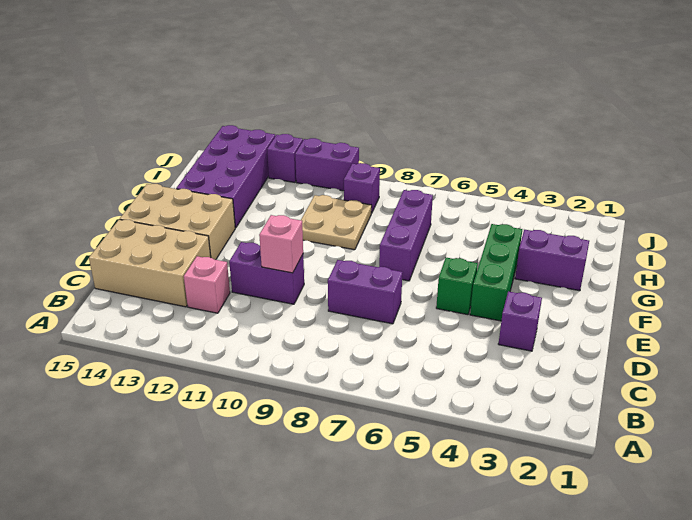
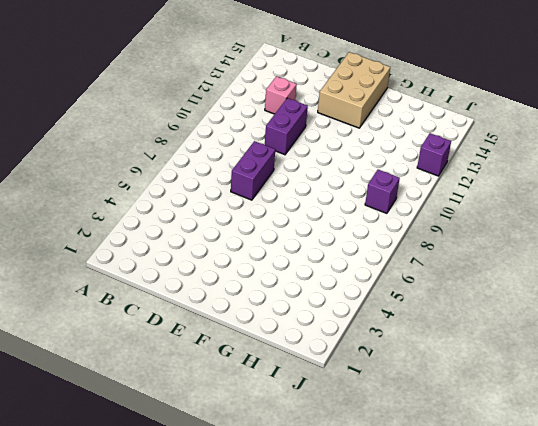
none -> tan brick C13:D15 level 1
none -> purple brick D3 level 1
none -> green brick E4:G4 level 1

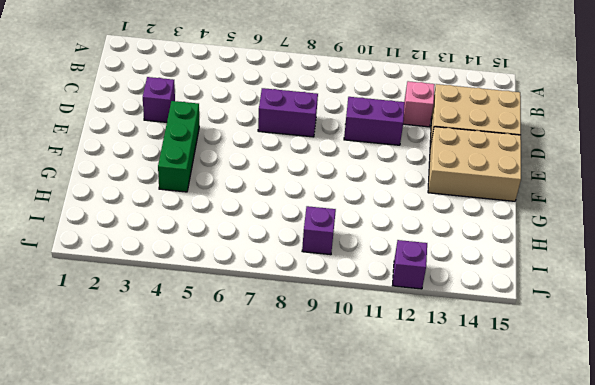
none -> green brick E5 level 1
none -> purple brick F7:H7 level 1
none -> purple brick G2:G3 level 1

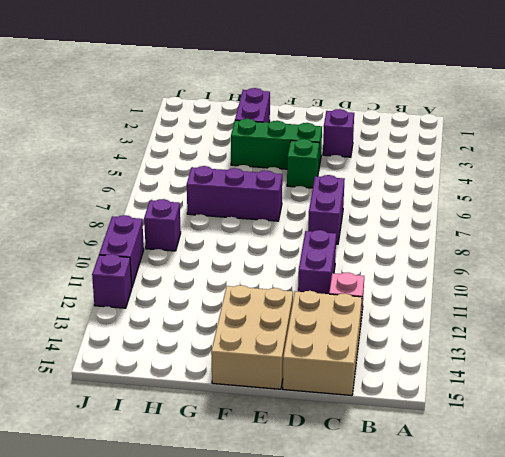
none -> tan plate G9:H10 level 1
none -> purple brick G13:J14 level 1
none -> pink brick D10 level 2

